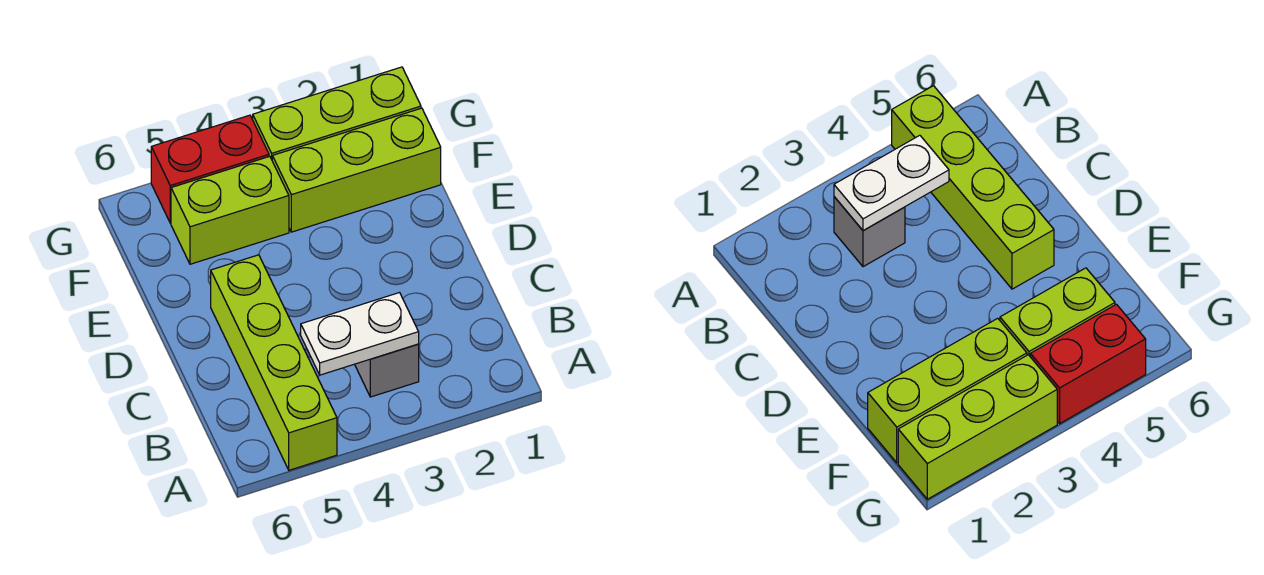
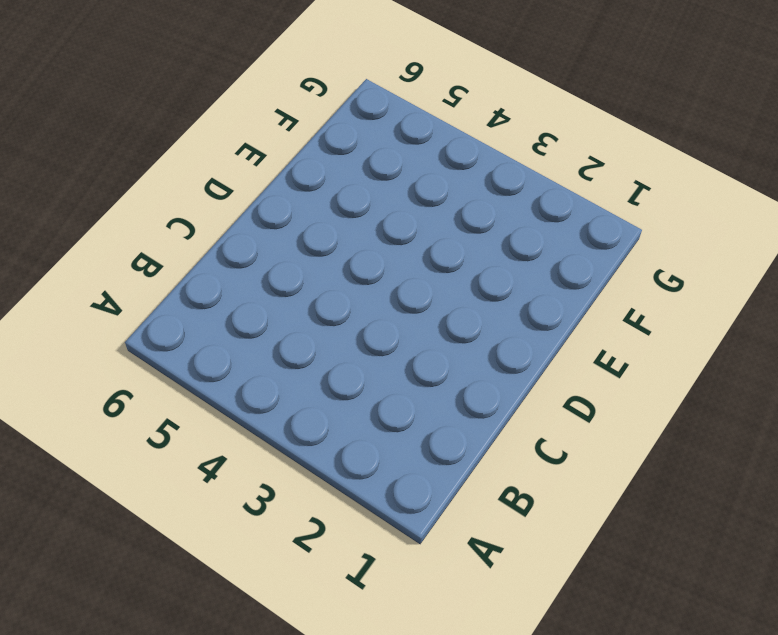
none -> lime brick A5:D5 level 1
none -> grey brick B3 level 1

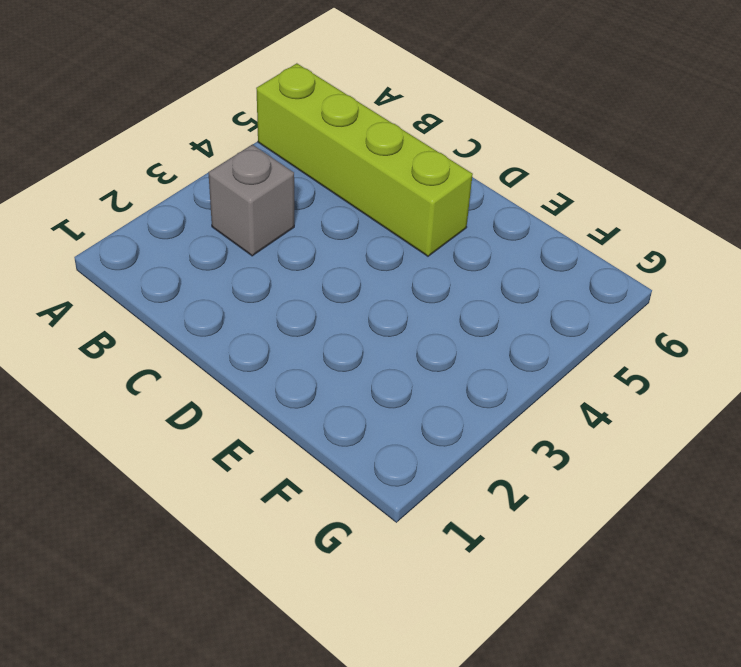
none -> lime brick F1:F3 level 1
none -> lime brick F4:F5 level 1

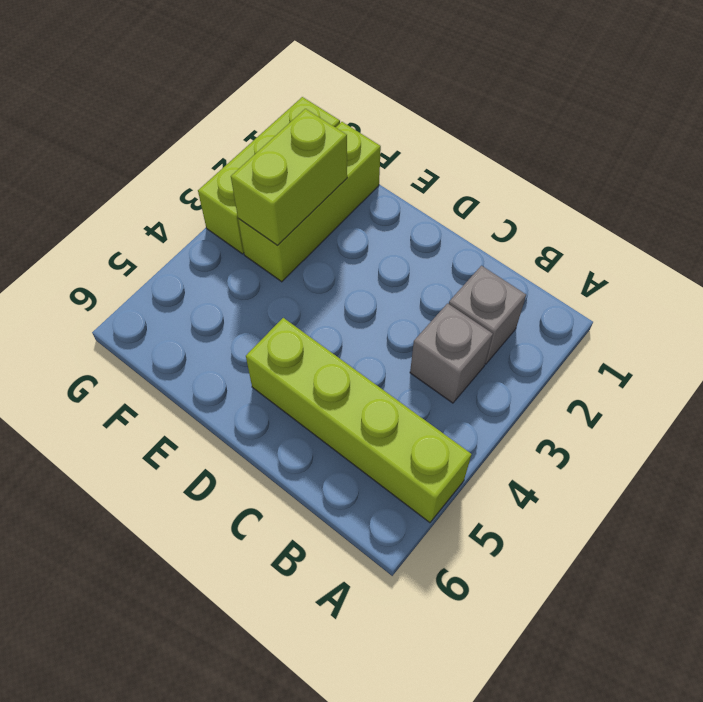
grey brick B2 level 1 -> none
lime brick F2:F3 level 2 -> lime brick F4:F5 level 1
none -> red brick G4:G5 level 1
none -> white plate B3:B4 level 2

